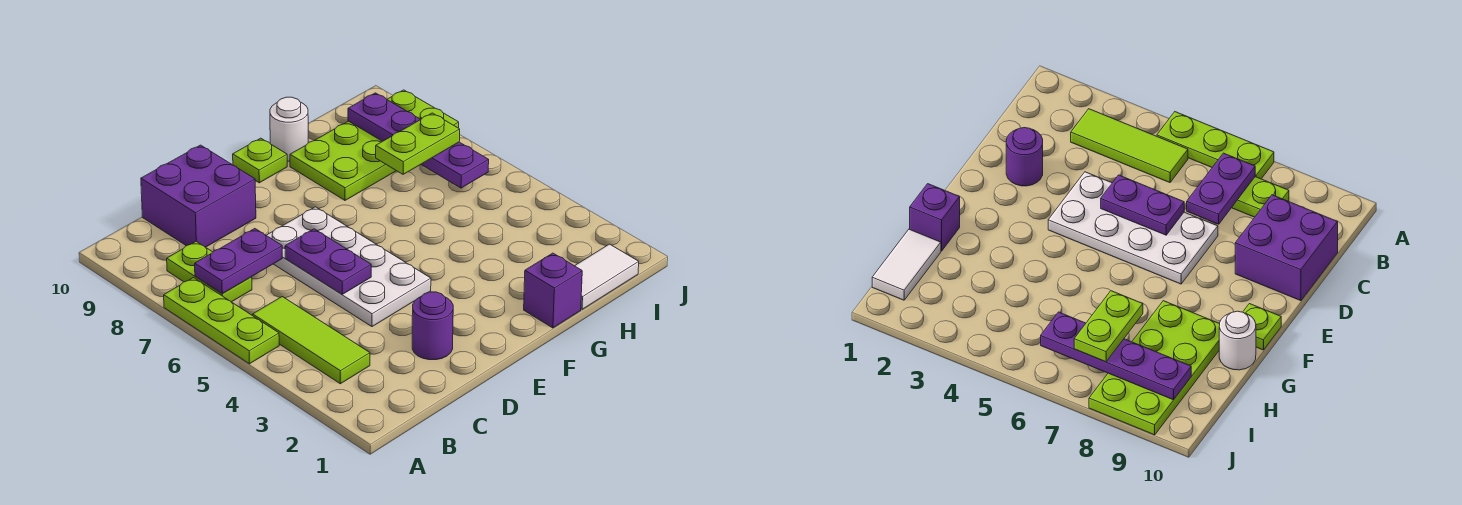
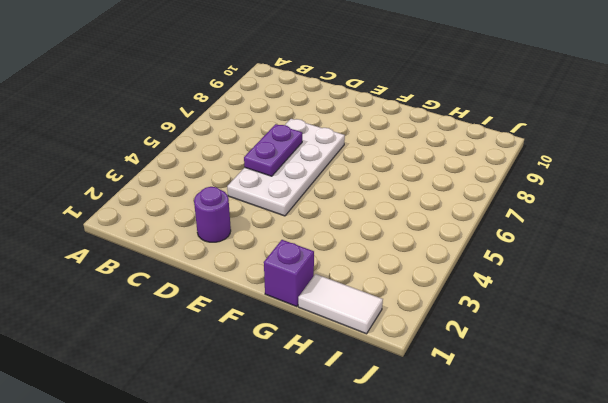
none -> lime plate A5:A7 level 1
none -> lime tile B3:B5 level 1
none -> lime plate B7:B8 level 1

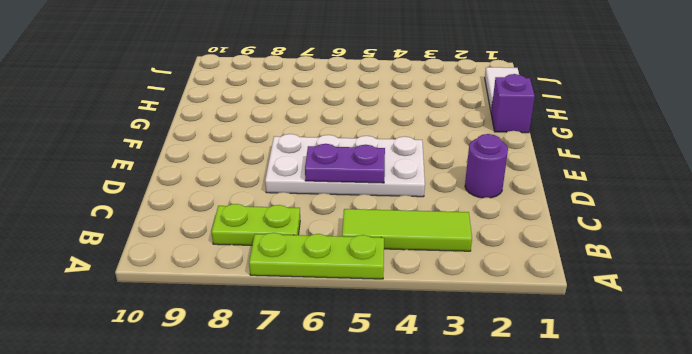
none -> purple brick C9:D10 level 1
none -> lime plate F10 level 1
none -> lime plate G8:J9 level 1

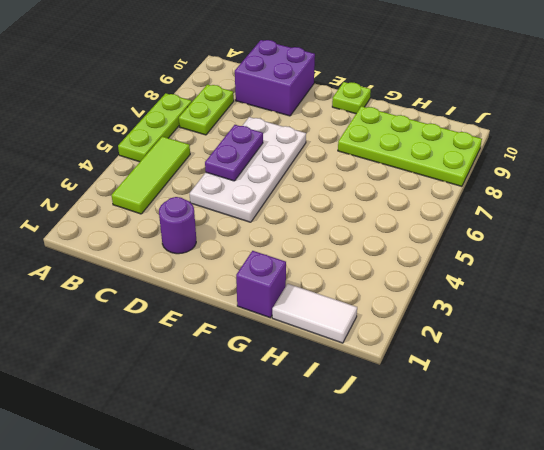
none -> white round brick G10 level 1
none -> purple plate B7:C7 level 2
none -> purple plate I6:I9 level 2

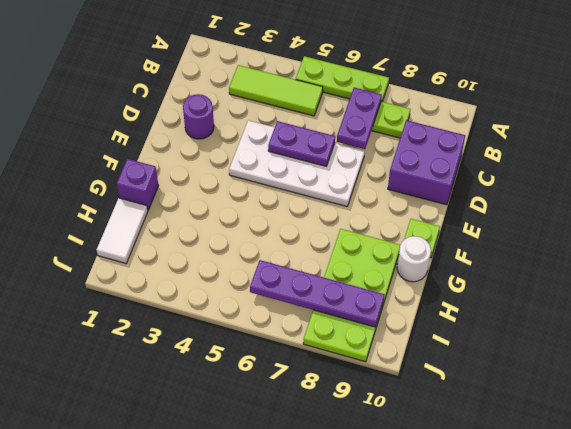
none -> lime plate H7:I7 level 3

